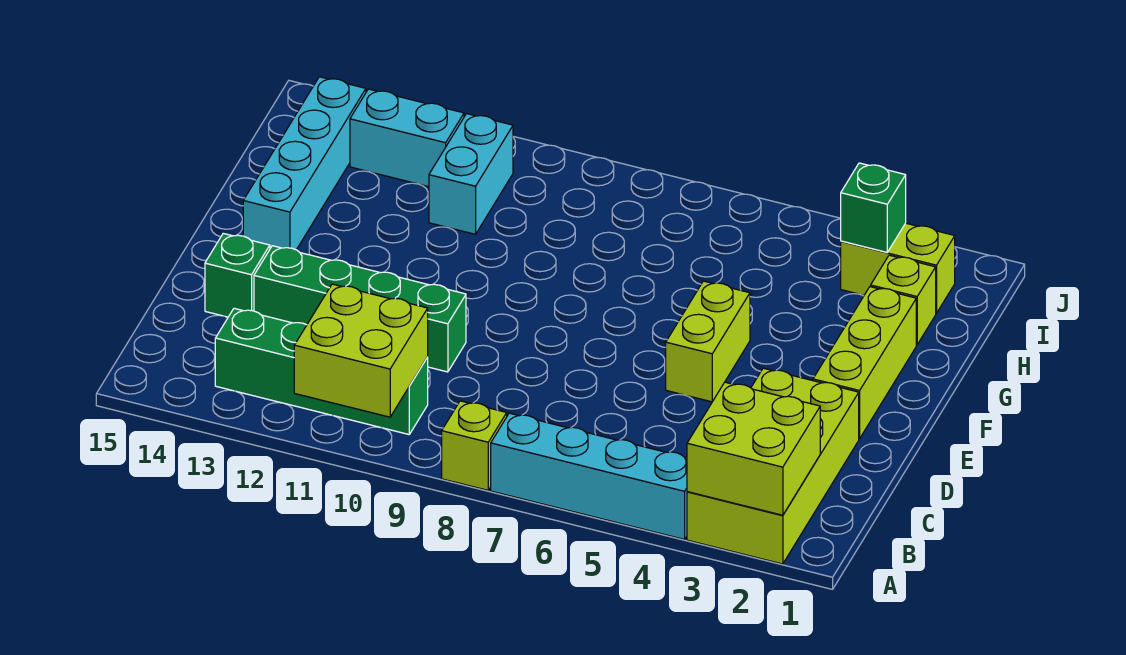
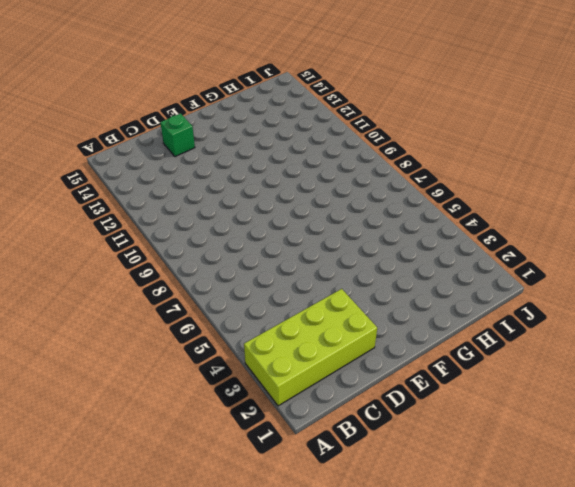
none -> cyan brick A4:A7 level 1
none -> lime brick A8 level 1
none -> green brick B10:B13 level 1

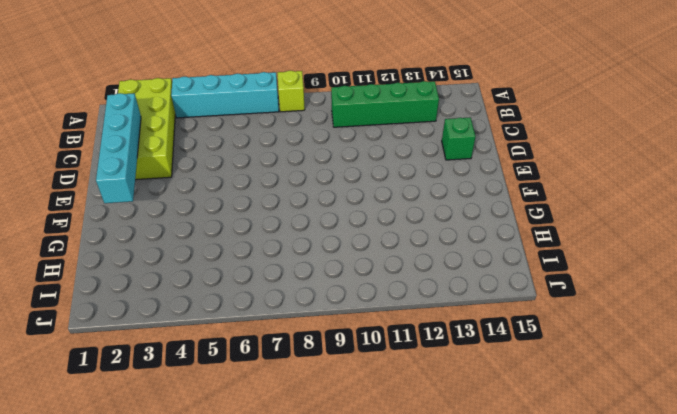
cyan brick C2:F2 level 2 -> cyan brick F14:I14 level 1
none -> green brick D10:D13 level 1
none -> lime brick E2:G2 level 1
none -> lime brick E5:F5 level 1

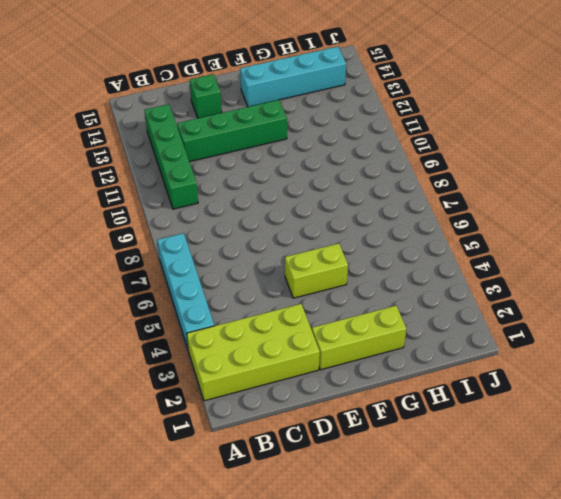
green brick C12:F12 level 1 -> green brick D10:D13 level 1
none -> lime brick A8 level 1
none -> lime brick H2 level 1
none -> cyan brick H11:I11 level 1

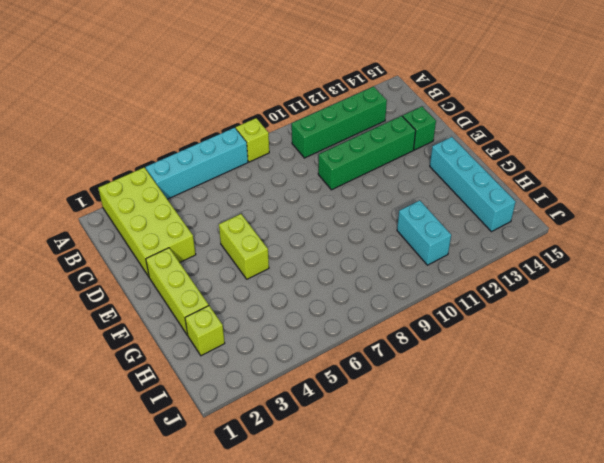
none -> lime brick I2:I3 level 1
none -> cyan brick I12:I13 level 1
none -> lime brick A2:B3 level 2

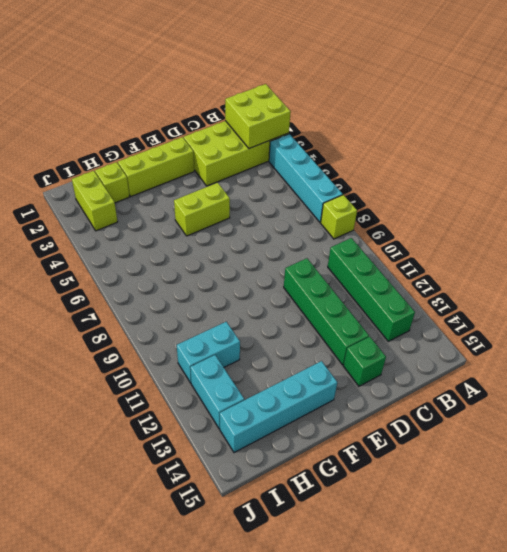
none -> lime brick A10:B11 level 2
none -> green brick I3 level 2

